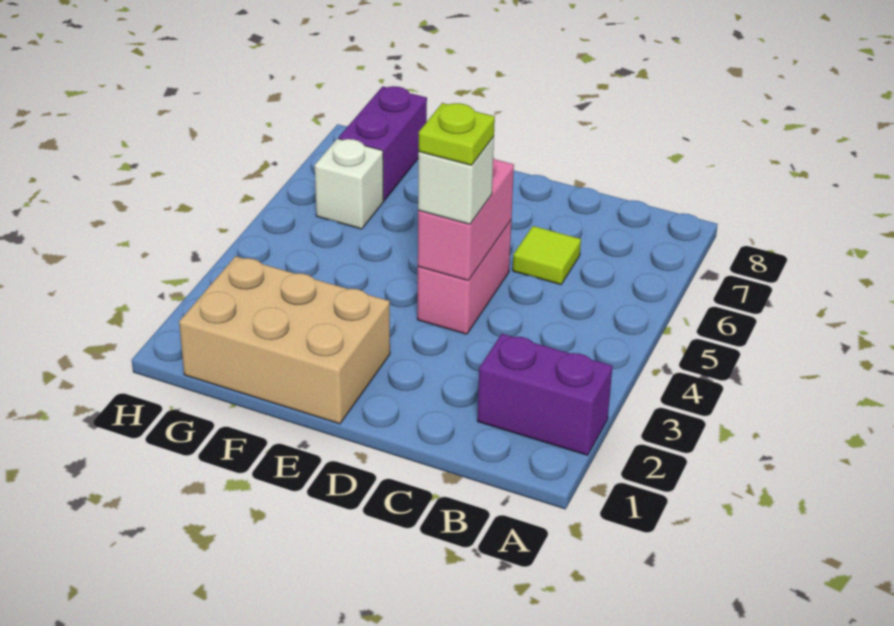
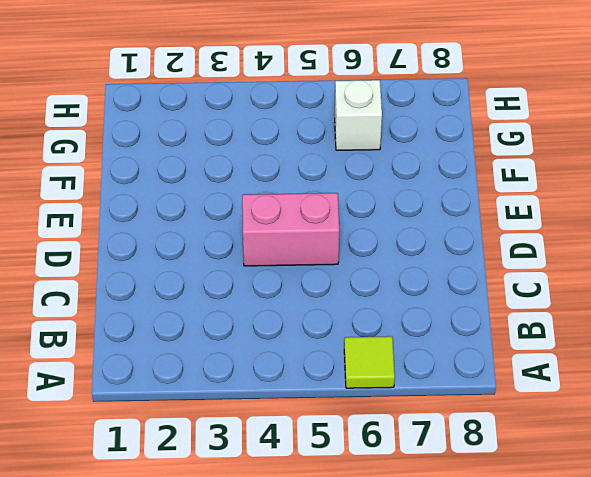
lime tile A6 level 1 -> lime tile C6 level 1
none -> purple brick A2:B2 level 1
none -> tan brick E1:G2 level 1

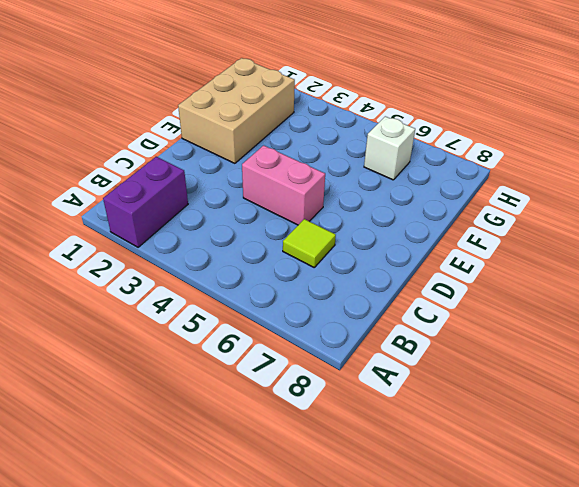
none -> purple brick G7:G8 level 1
none -> pink brick D4:D5 level 2

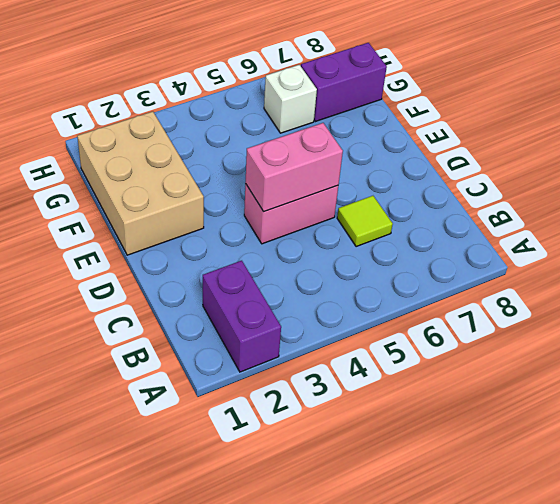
none -> white brick D4 level 3
none -> lime plate D4 level 4

